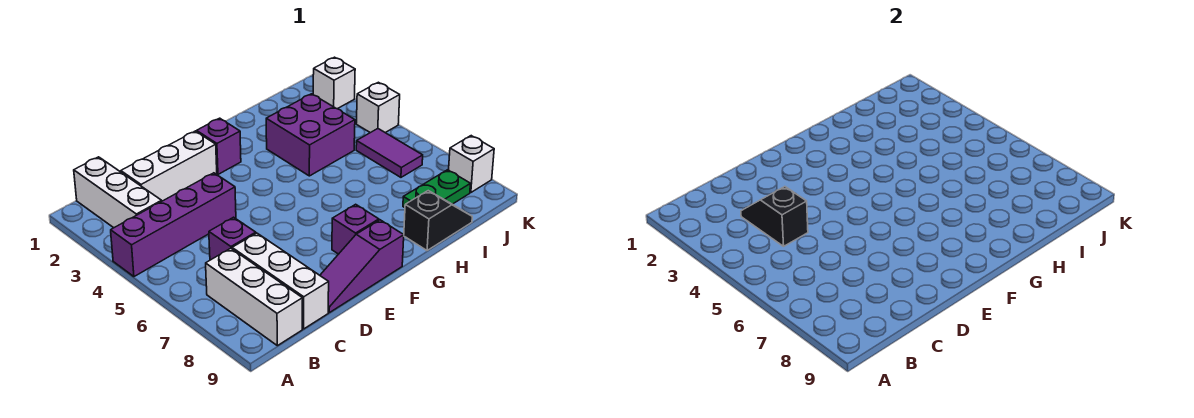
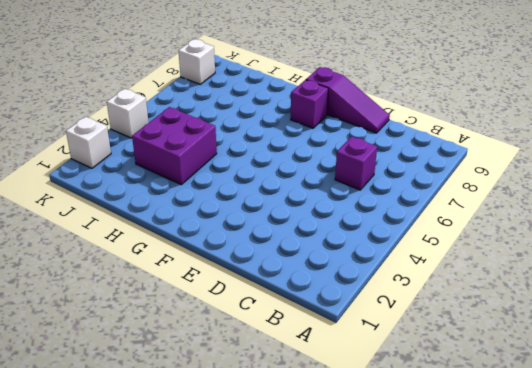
none -> purple brick A4:D4 level 1
none -> white brick B1:B3 level 1
none -> white brick B7:B9 level 1

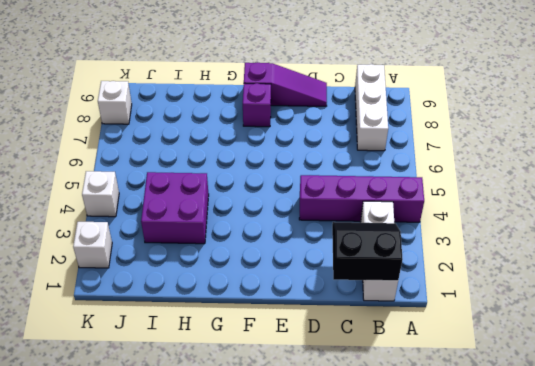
black slope B1:C2 level 2 top 1 -> none
none -> white brick C2:E2 level 1
none -> purple brick C6 level 1
none -> white brick C7:C9 level 1

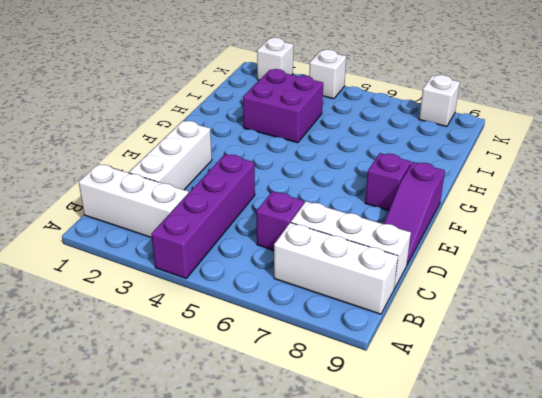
none -> purple brick F2 level 1
none -> black slope H9:I9 level 1 top H
none -> green plate I8:J8 level 1

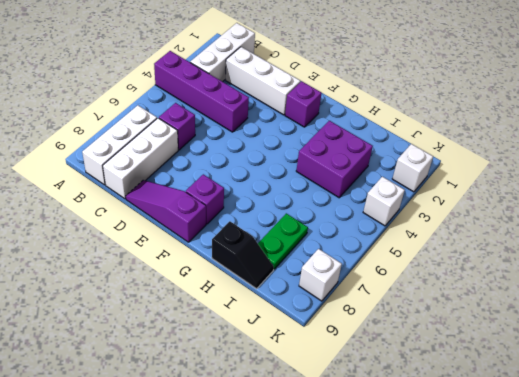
green plate I7:I8 level 1 -> green plate I8:J8 level 1
none -> purple tile J5:J6 level 1
none -> black slope C3:C4 level 2 top 4

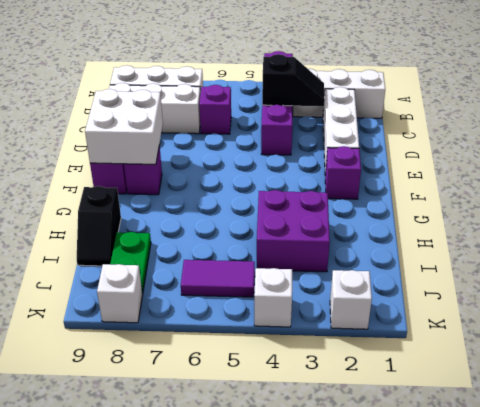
white brick E8:F9 level 2 -> none

